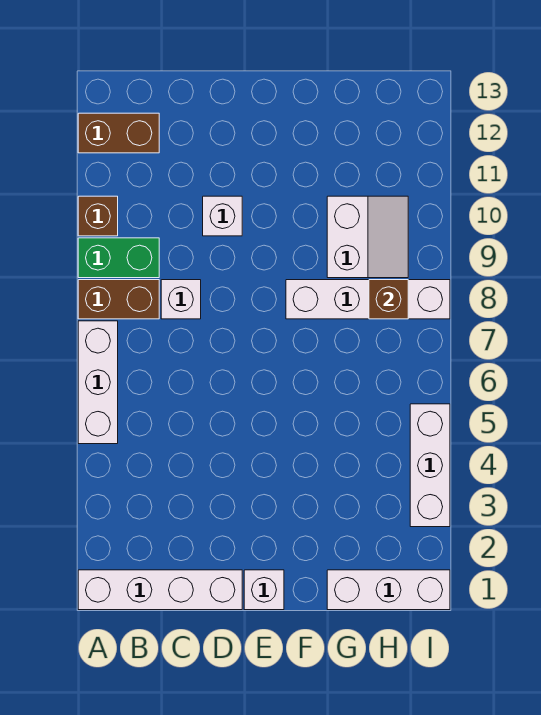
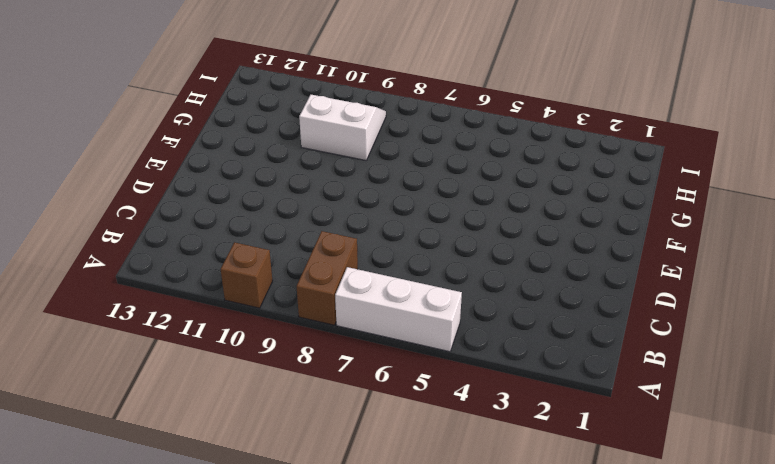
none -> white brick A1:D1 level 1
none -> green brick A9:B9 level 1
none -> brown brick A12:B12 level 1

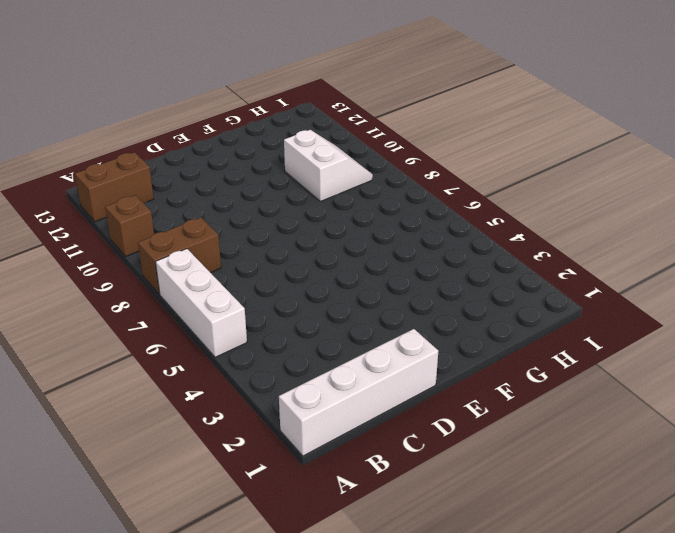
none -> green brick A9:B9 level 1
none -> white brick C8 level 1
none -> white brick D10 level 1

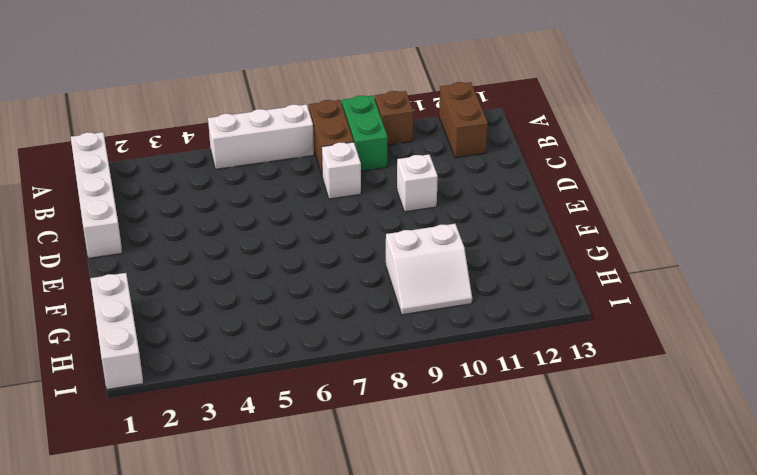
none -> white brick E1 level 1
none -> white brick F8:I8 level 1
none -> white brick I3:I5 level 1

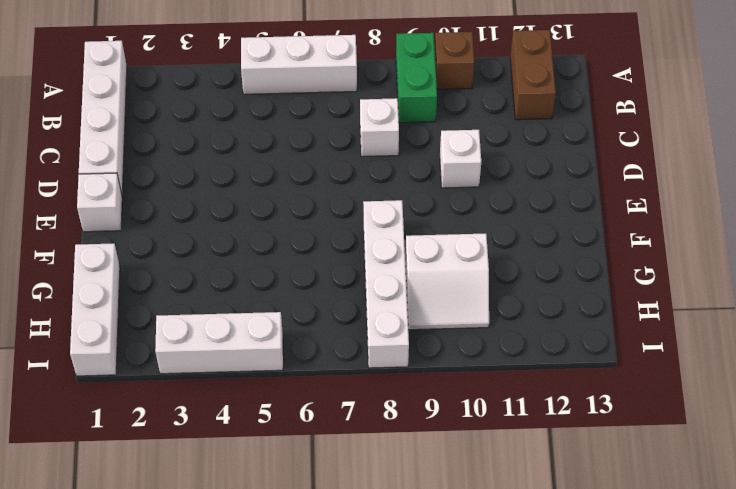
none -> brown brick A8:B8 level 1
none -> brown brick H8 level 2

